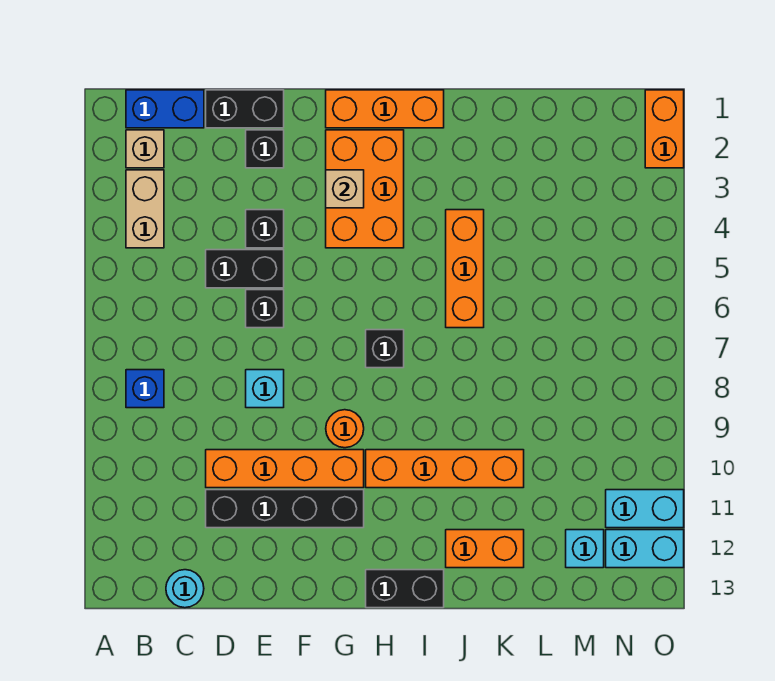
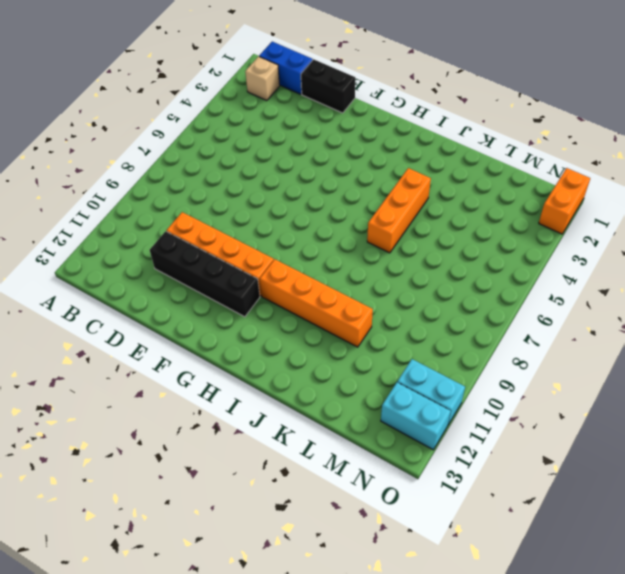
none -> tan brick B3:B4 level 1
none -> blue brick B8 level 1
none -> cyan round brick C13 level 1

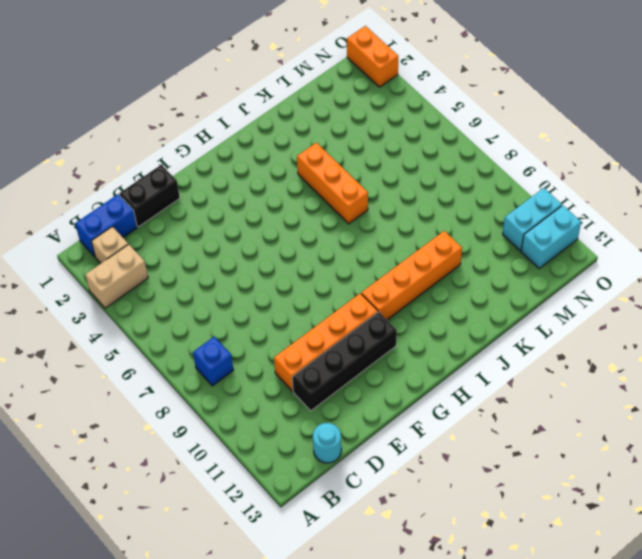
tan brick A3:B3 level 1 -> tan brick B3:B4 level 1
none -> black brick D5:E5 level 1
none -> black brick E2 level 1
none -> black brick E4 level 1

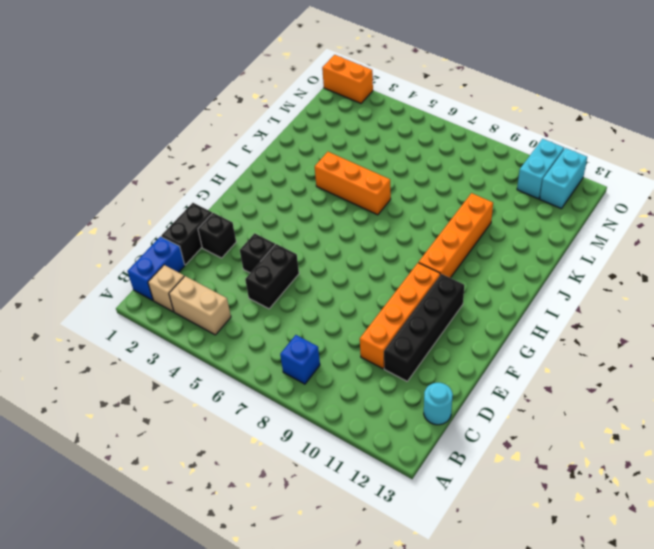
none -> black brick E6 level 1
none -> cyan brick E8 level 1
none -> orange brick G1:I1 level 1

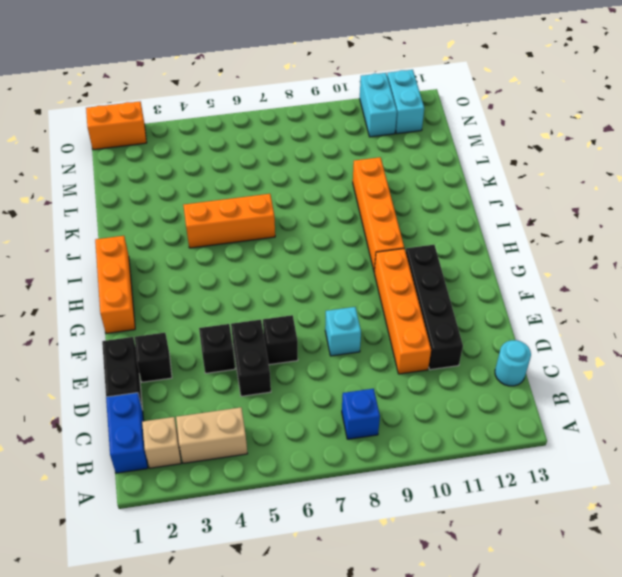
none -> orange brick G2:H4 level 1
none -> orange round brick G9 level 1
none -> black brick H7 level 1

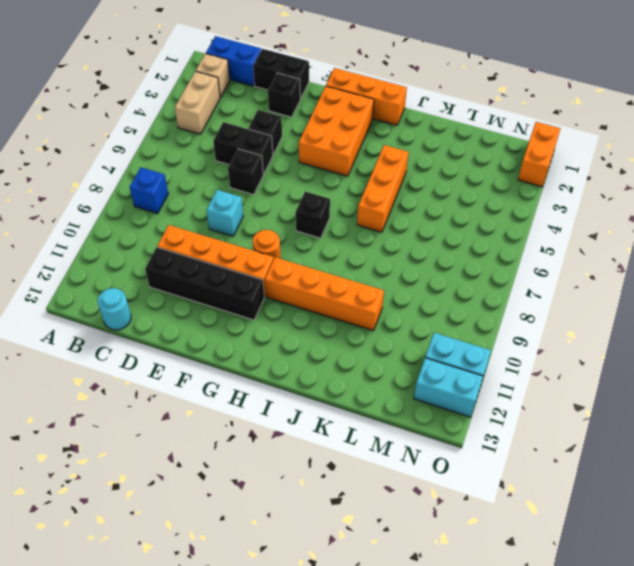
none -> black brick H13:I13 level 1
none -> orange brick J12:K12 level 1
none -> cyan brick M12 level 1

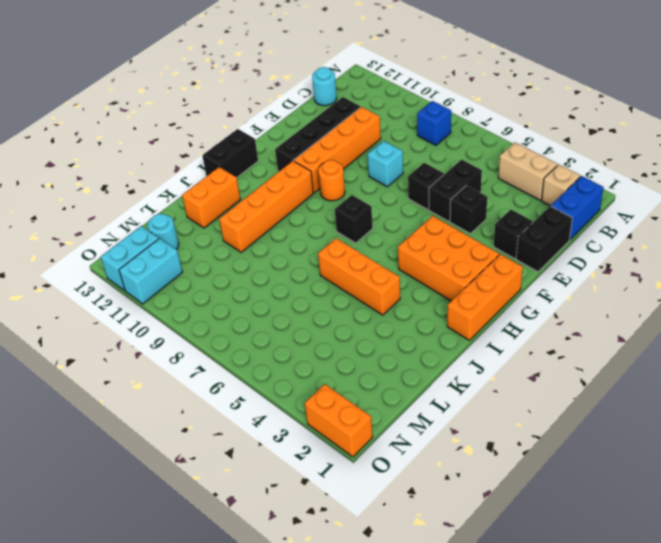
cyan round brick M12 level 1 -> cyan brick M12 level 1
none -> tan brick G3 level 2

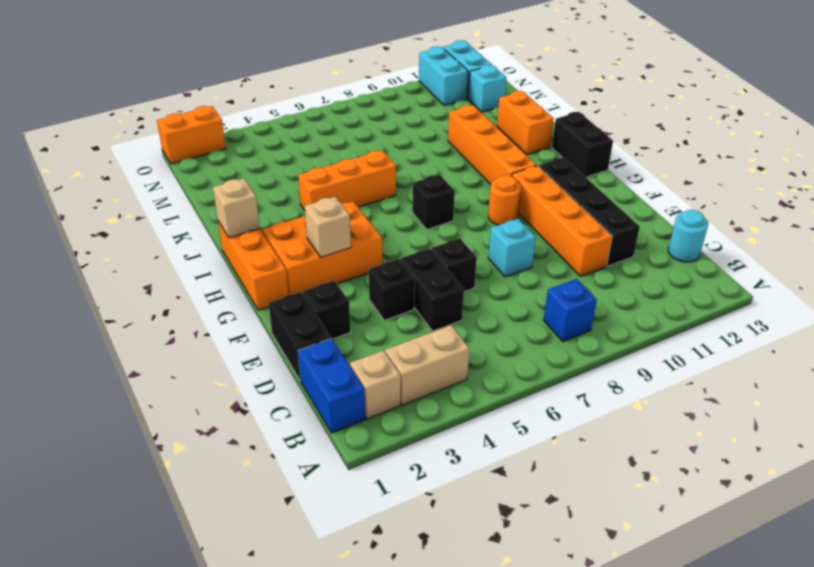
tan brick I1 level 2 -> none

